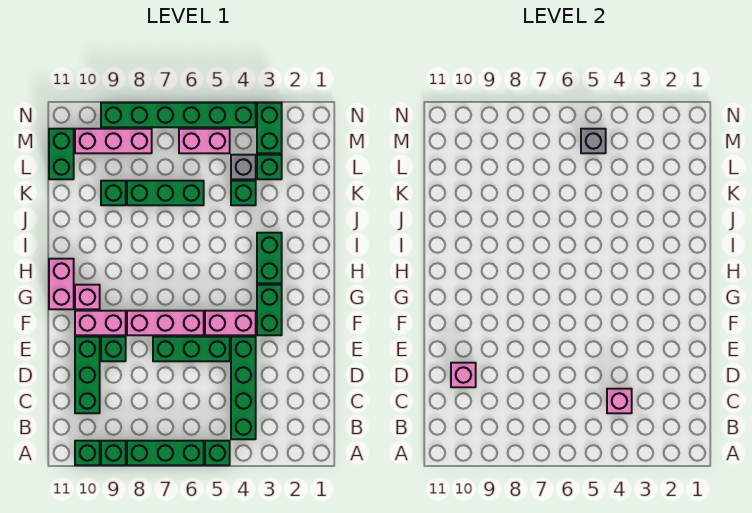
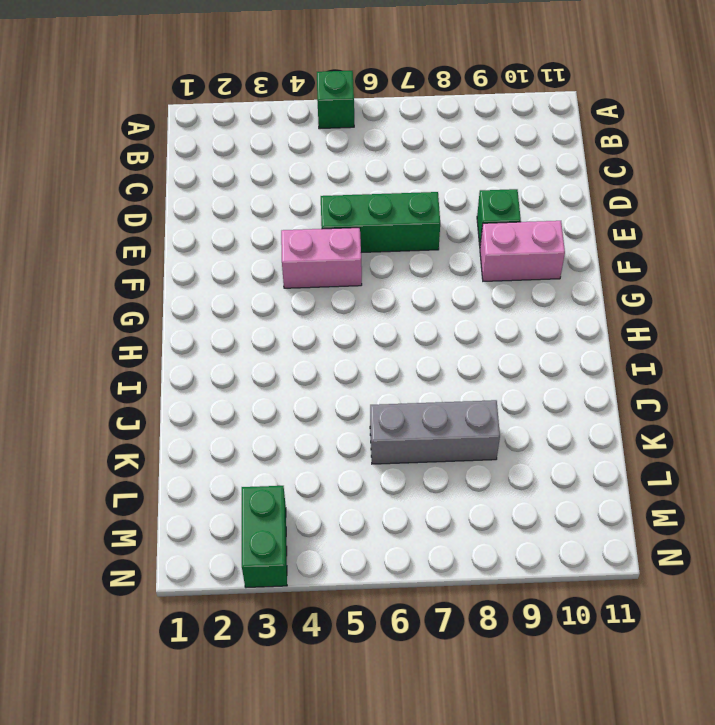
grey brick K6:K8 level 1 -> green brick K6:K8 level 1
none -> green brick A6:A8 level 1
none -> green brick A9 level 1
none -> green brick A10 level 1

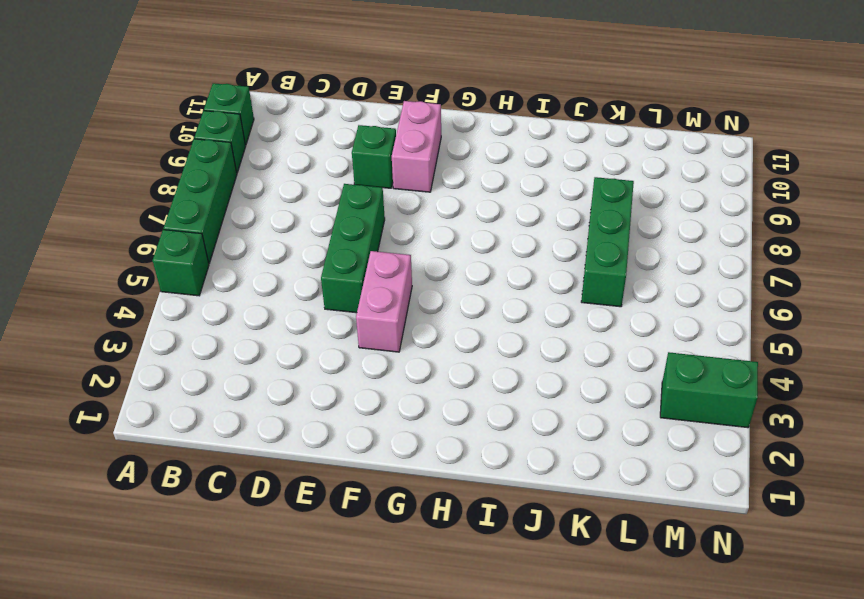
none -> green brick B4:E4 level 1
none -> green brick C10:E10 level 1
none -> green brick F3:G3 level 1

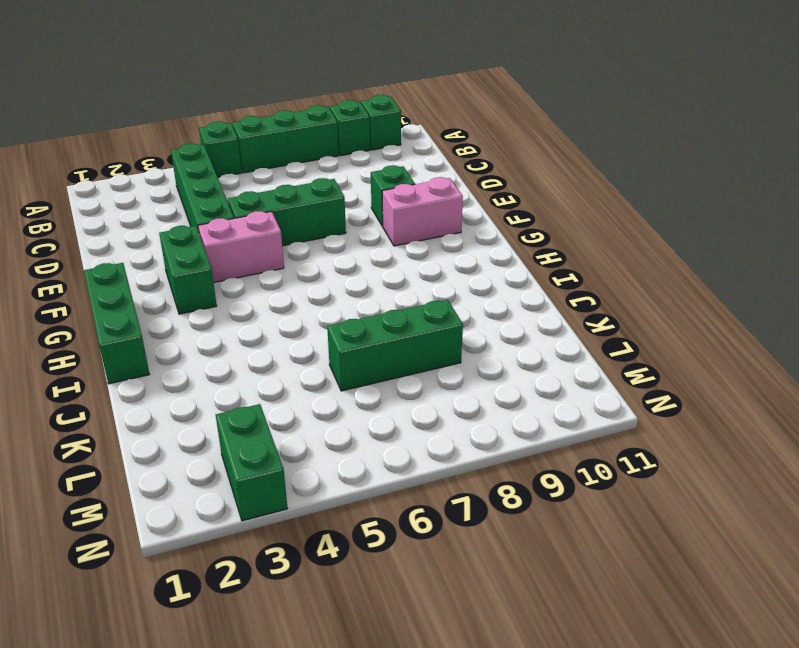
green brick G1:I1 level 1 -> green brick C10:E10 level 1
none -> pink brick F6:F8 level 1
none -> pink brick G10 level 1
none -> pink brick G11:H11 level 1

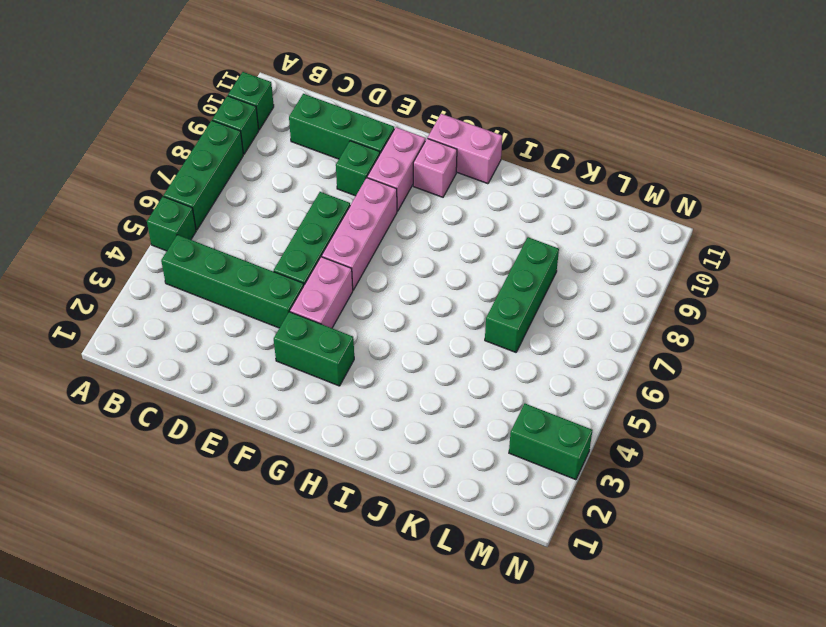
none -> green brick H3:I3 level 1
none -> green brick K4 level 1
none -> green brick K9 level 1

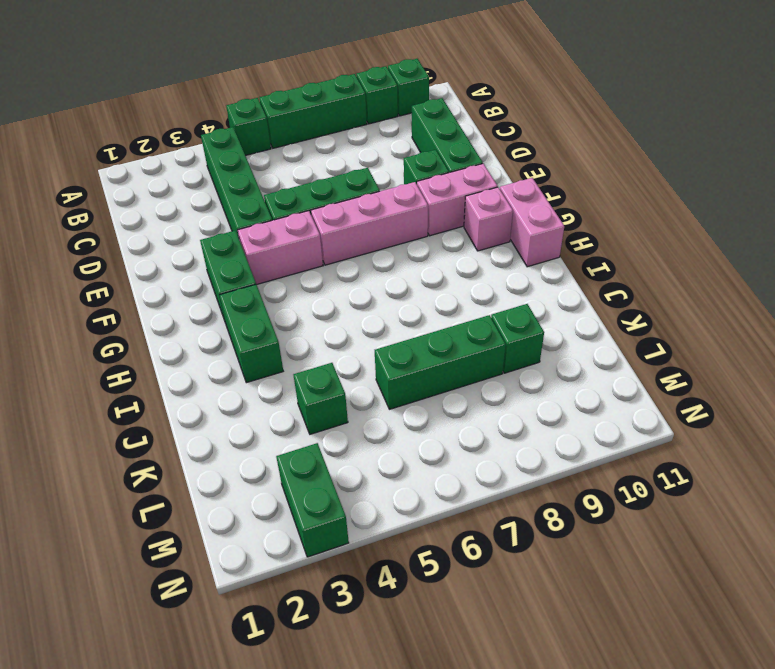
none -> green brick L3 level 1
none -> grey brick L4 level 1
none -> green brick L11:M11 level 1

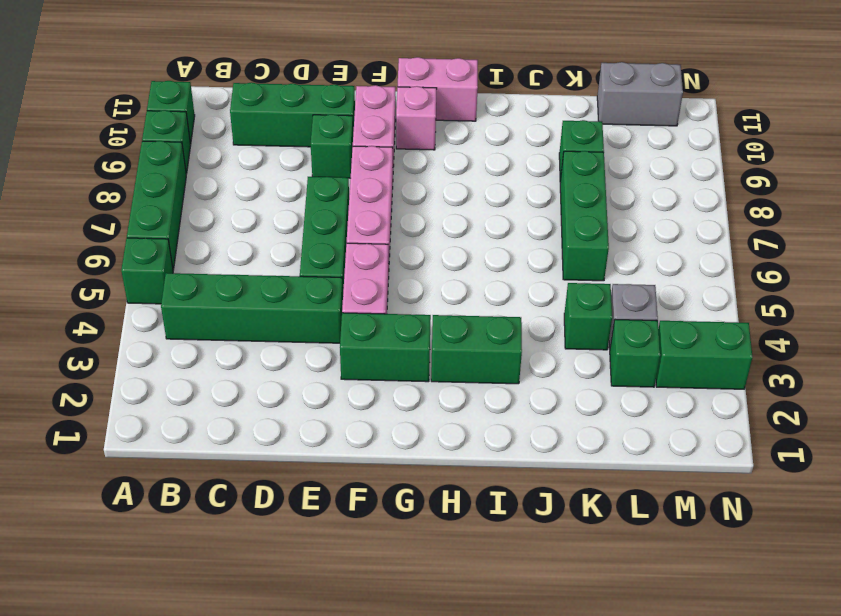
grey brick L11:M11 level 1 -> green brick L11:M11 level 1
none -> pink brick M5:M6 level 1
none -> pink brick M8:M10 level 1
none -> green brick N4:N9 level 1

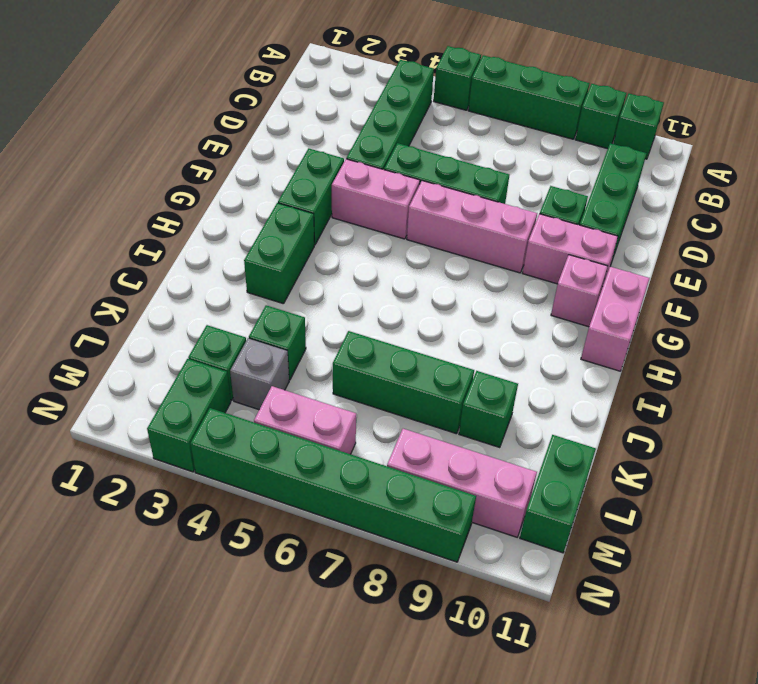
none -> pink brick C4 level 2
none -> pink brick D10 level 2
none -> grey brick M5 level 2

